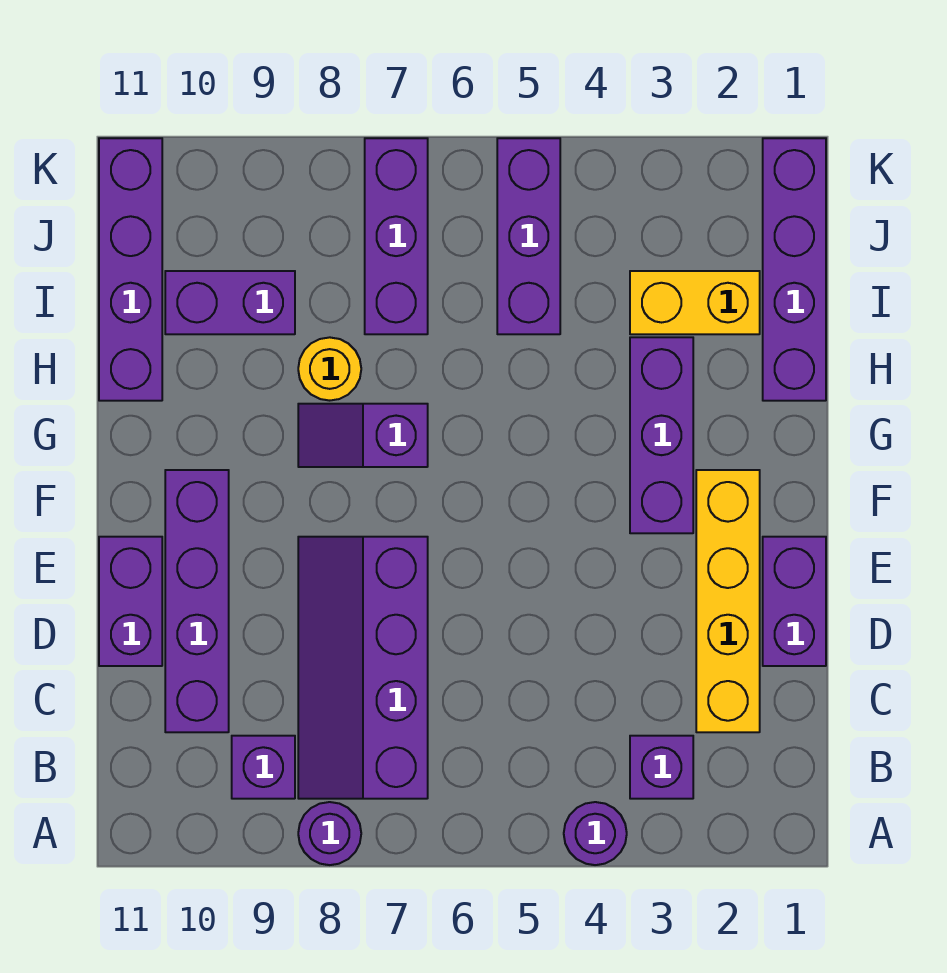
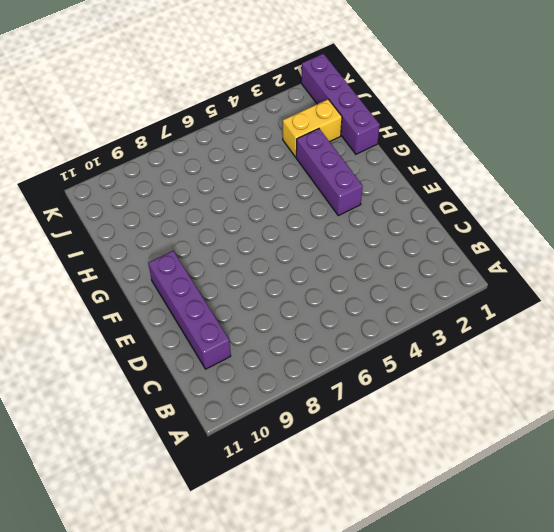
none -> purple round brick A4 level 1
none -> purple round brick A8 level 1
none -> purple brick B3 level 1

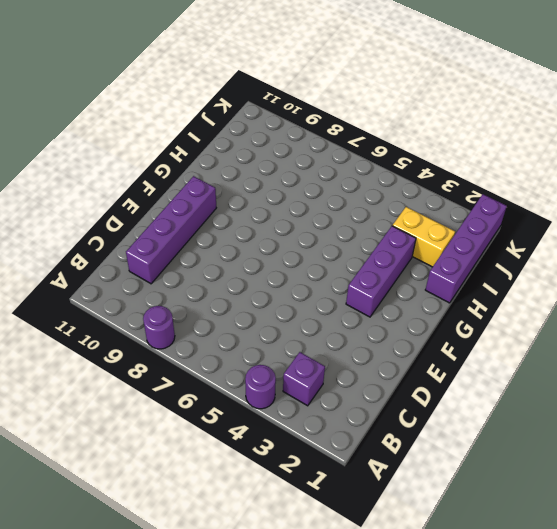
none -> purple slope B7:E8 level 1 top 7
none -> purple brick B9 level 1
none -> yellow brick C2:F2 level 1

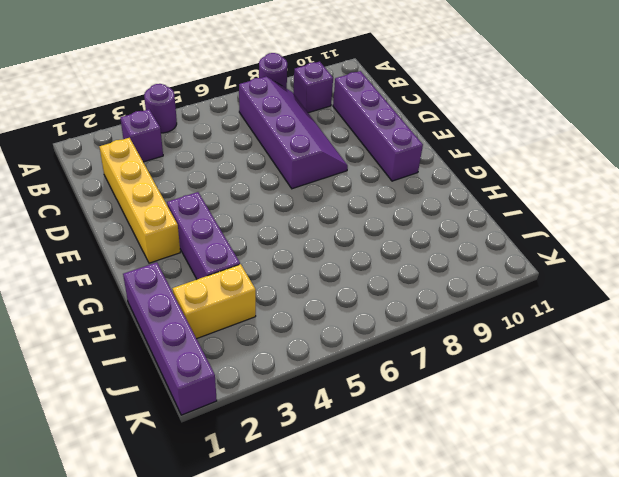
none -> purple brick D1:E1 level 1
none -> purple brick D11:E11 level 1
none -> purple slope G7:G8 level 1 top 7

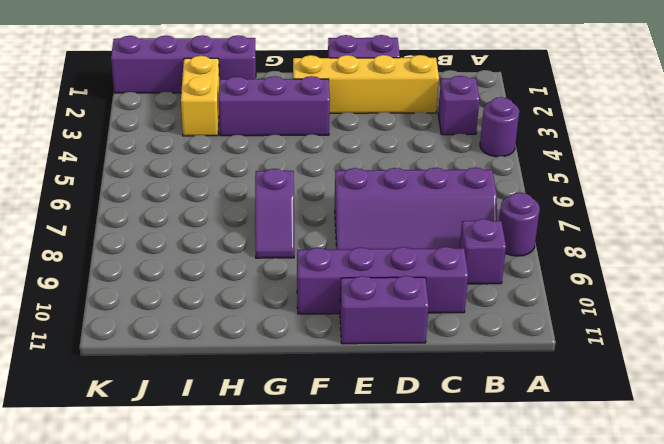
none -> yellow round brick H8 level 1
none -> purple brick H11:K11 level 1
none -> purple brick I5:K5 level 1

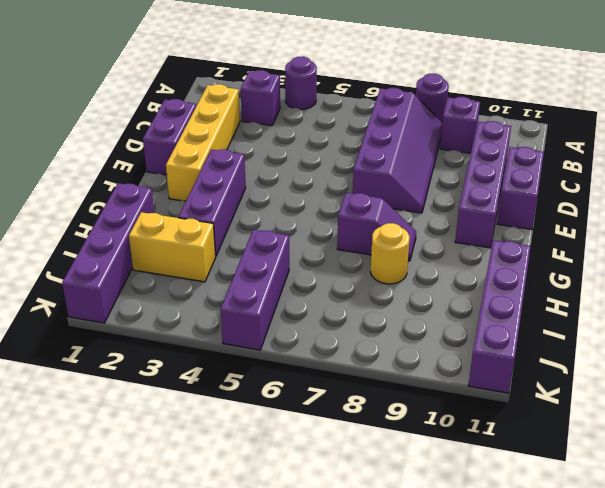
none -> purple brick I7:K7 level 1
none -> purple brick I9:I10 level 1

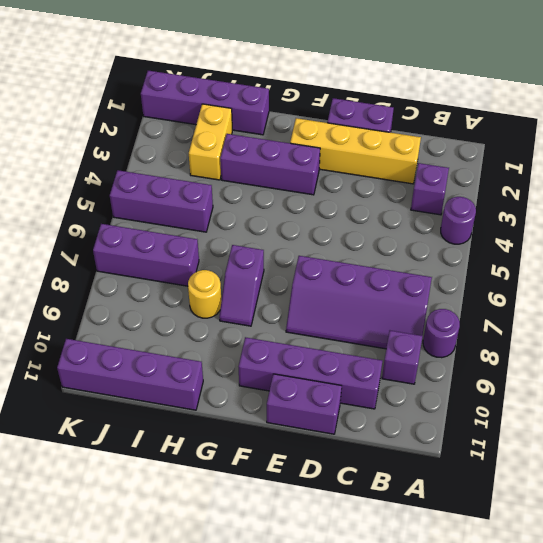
none -> purple brick I9:I10 level 1

